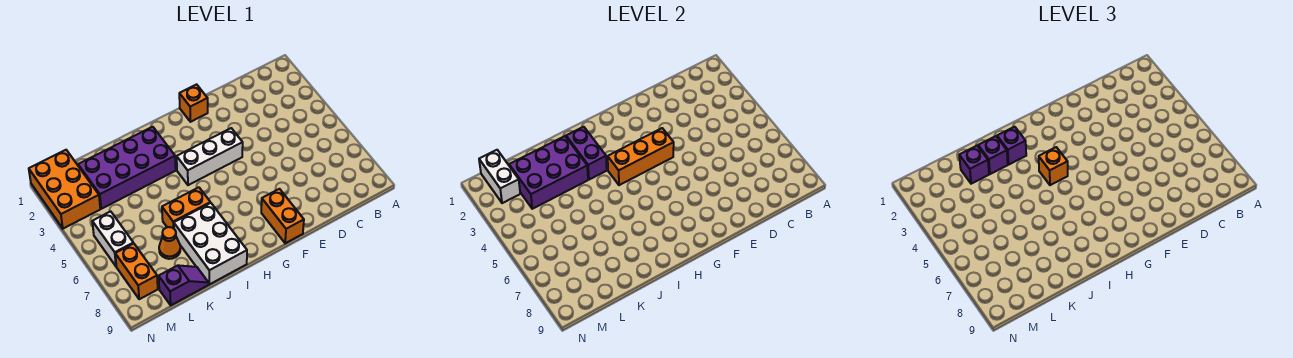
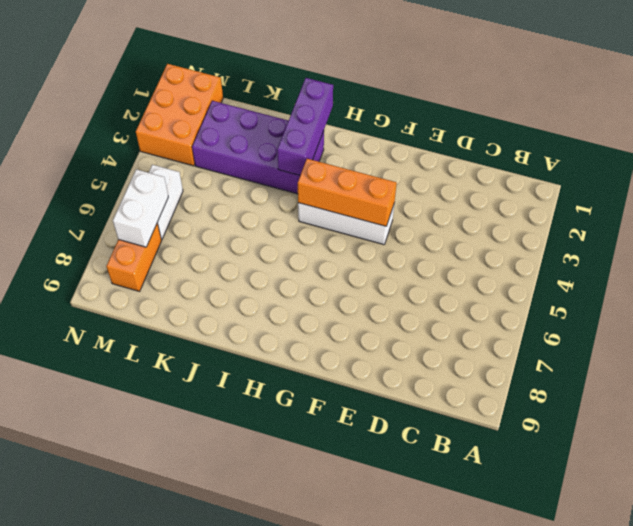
purple brick I1:I3 level 2 -> purple brick I2:I3 level 2
white brick M6:M7 level 2 -> white brick M1:M2 level 2
none -> orange brick F1 level 1
none -> orange brick F8:F9 level 1
none -> orange brick I6:J6 level 1

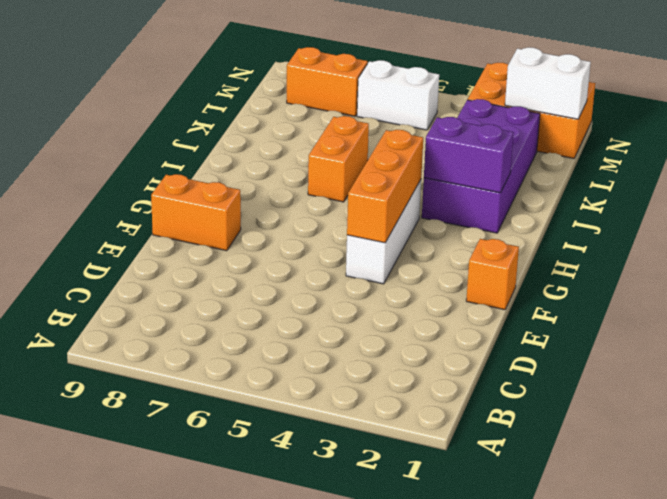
none -> white brick I7:J9 level 1
none -> orange cone K7 level 1
none -> purple slope K9:L9 level 1 top L

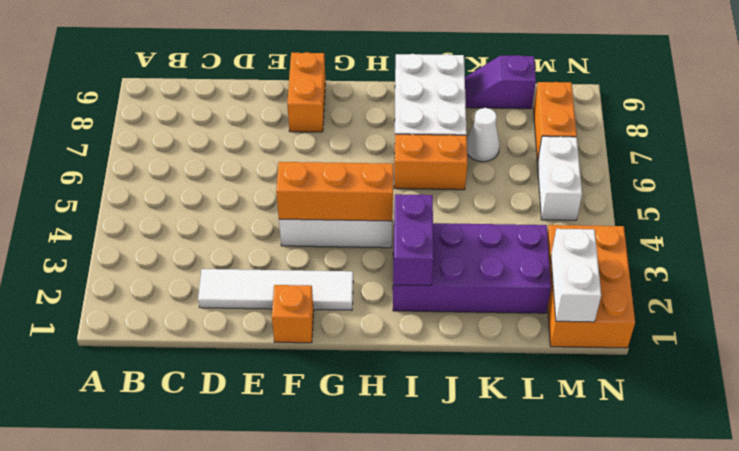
white tile D2:G2 level 1 -> none
white cone K7 level 1 -> orange cone K7 level 1
none -> purple brick J2:L3 level 2
none -> orange brick H4 level 3
none -> purple brick I2 level 3

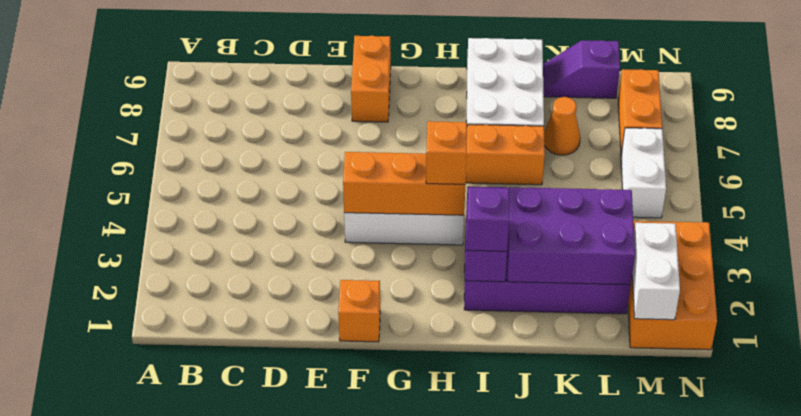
none -> purple brick J2 level 3
none -> purple brick K2 level 3

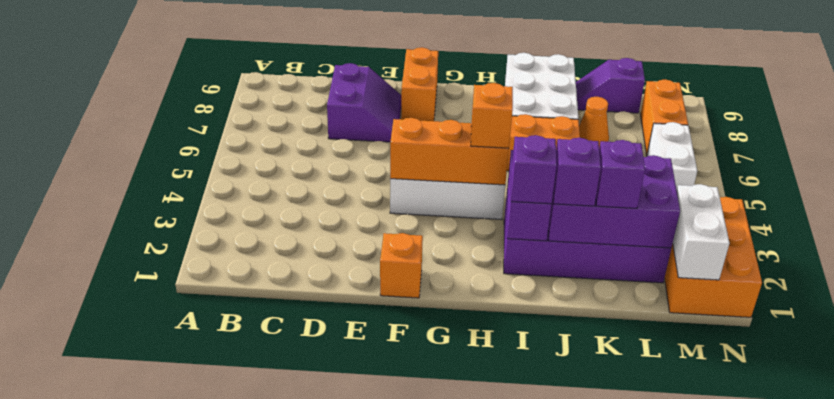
purple slope D7:E8 level 1 top D -> none

